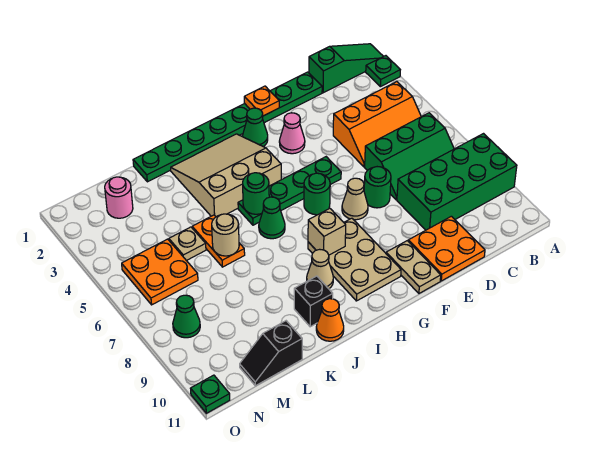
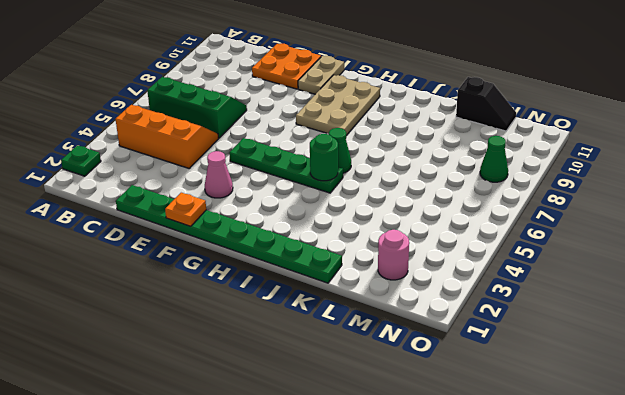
none -> green slope A1:C1 level 1 top C
none -> green brick A8:D9 level 1
none -> green round brick E7 level 1
none -> tan cone F7 level 1

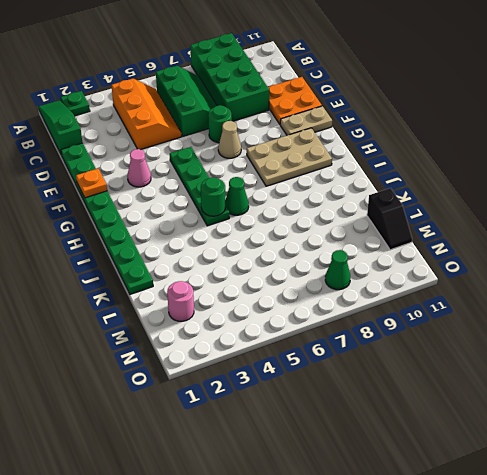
none -> green cone G2 level 1
none -> green round brick G6 level 1
none -> tan slope H2:J4 level 1 top 4
none -> tan cone I9 level 1

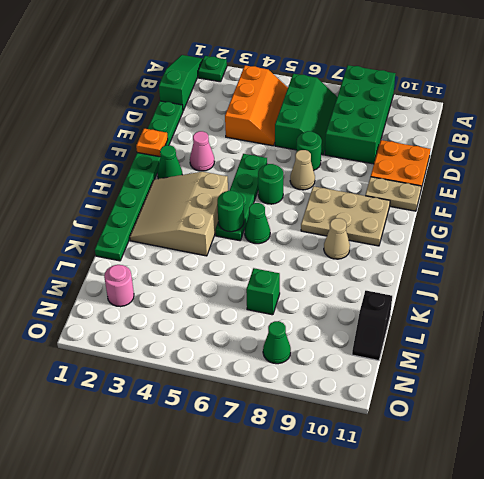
green brick L7 level 1 -> none
none -> black brick J10 level 1
none -> orange cone J11 level 1
none -> orange plate K5:K6 level 1
none -> tan plate L5 level 1

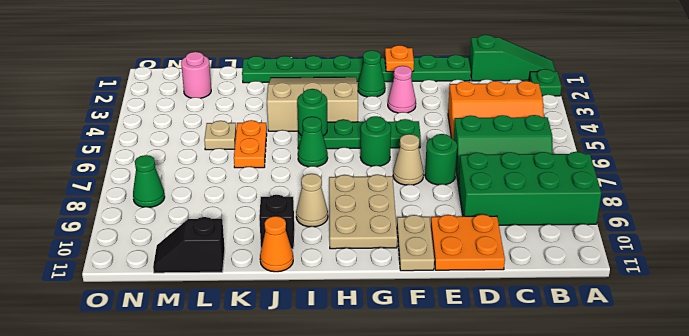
none -> orange plate M5:N6 level 1
none -> green plate O11 level 1
none -> tan brick H8 level 2
none -> tan round brick K6 level 2

